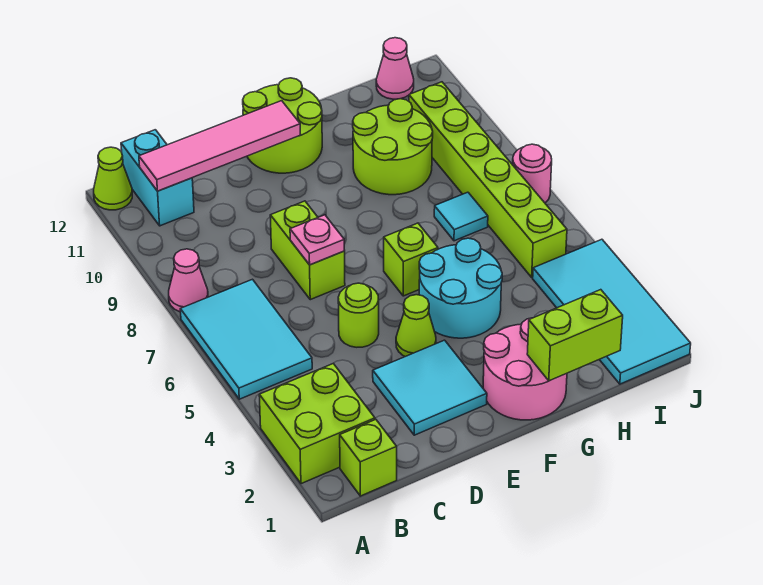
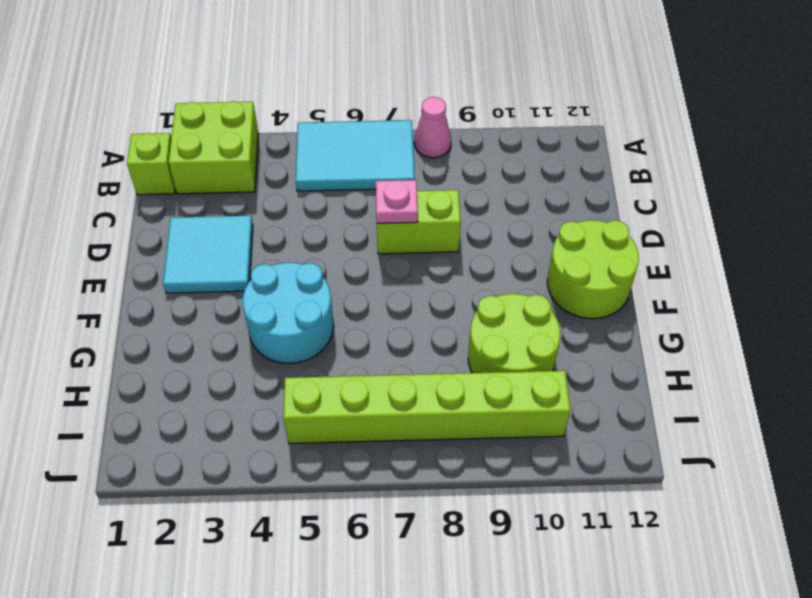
none -> lime cone A12 level 1
none -> cyan brick B11:B12 level 1
none -> lime round brick D5 level 1

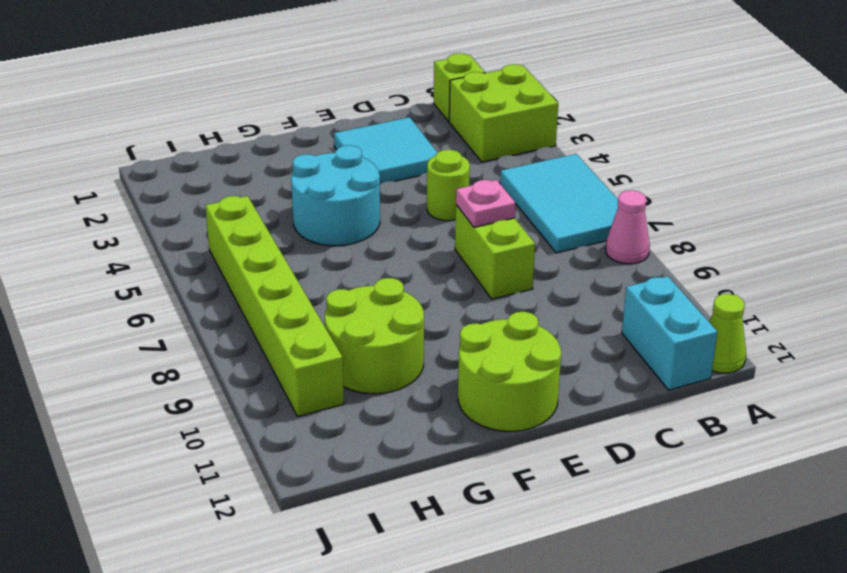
none -> lime cone E4 level 1
none -> pink round brick F1:G2 level 1
none -> lime brick F6 level 1

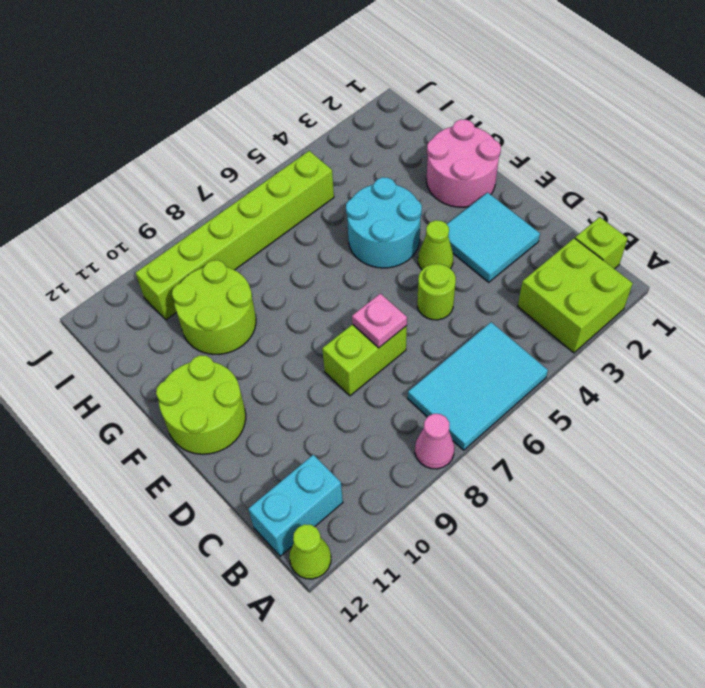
none -> lime brick F6 level 1
none -> cyan tile H7 level 1
none -> cyan tile I1:J4 level 1

